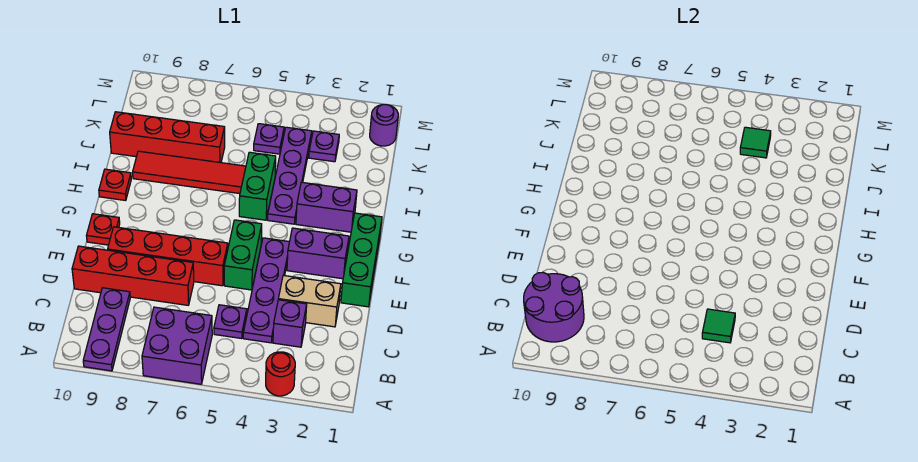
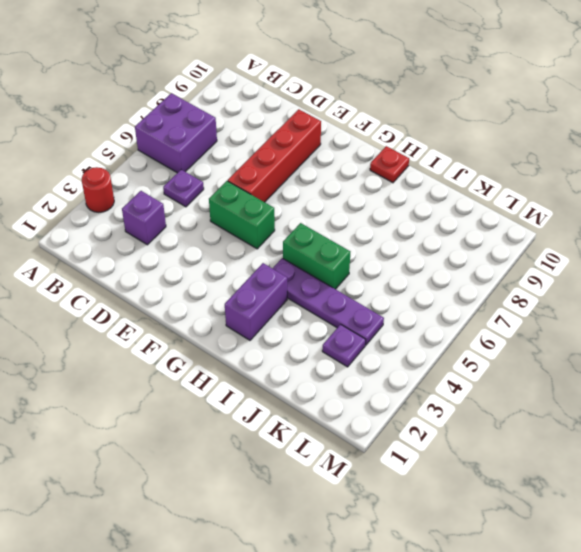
none -> purple plate A9:C9 level 1
none -> purple plate C4:F4 level 1
none -> tan brick D2:D3 level 1

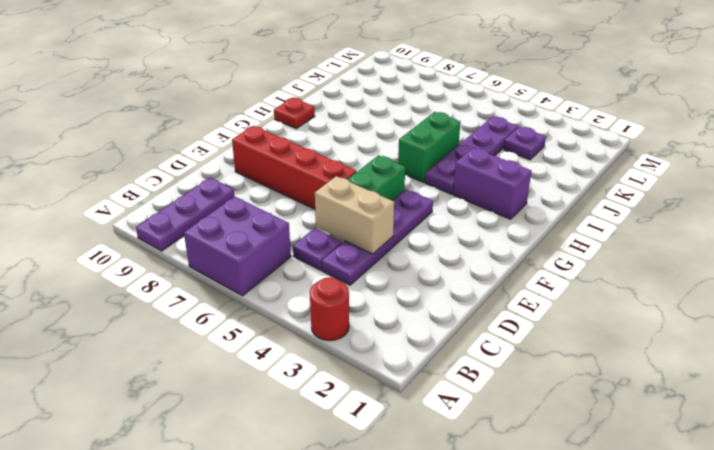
tan brick D4:D5 level 2 -> tan brick D2:D3 level 1
none -> purple brick C3 level 1
none -> red brick D7:D10 level 1
none -> green brick E1:G1 level 1

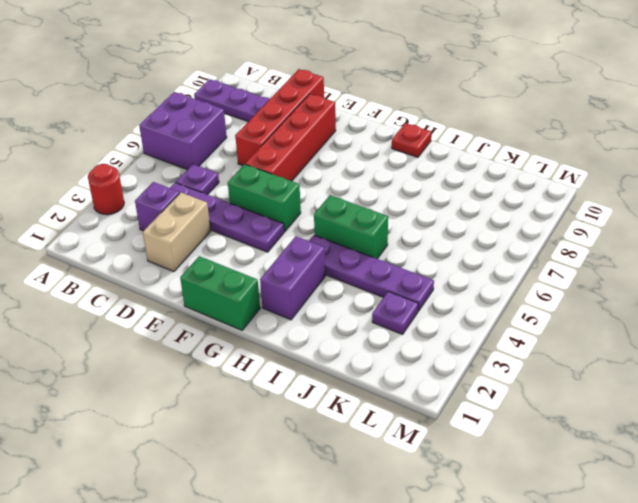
green brick F1:G1 level 1 -> green brick E1:G1 level 1
none -> purple brick F2:F3 level 1
none -> red plate F10 level 1
none -> red tile I6:I9 level 1

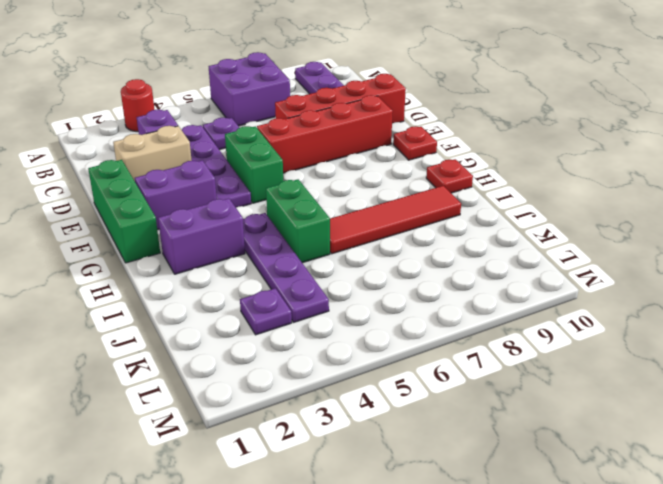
none -> red brick J7:J10 level 1
none -> purple plate K5 level 1
none -> purple round brick L1 level 1

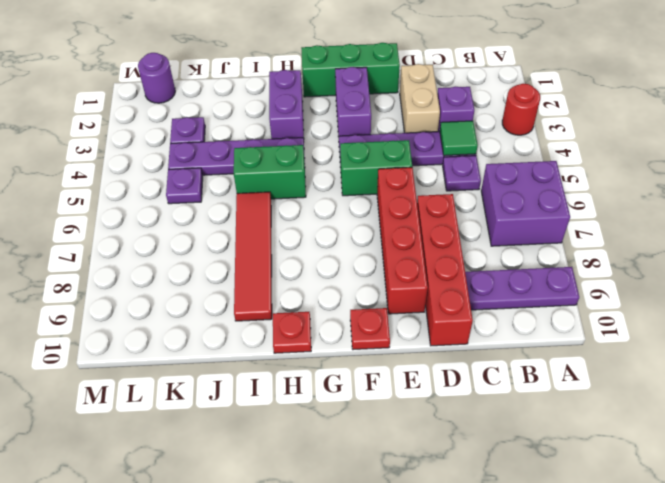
none -> red brick J7:J10 level 1
none -> purple round brick B9:C10 level 2
none -> green tile K4 level 2

